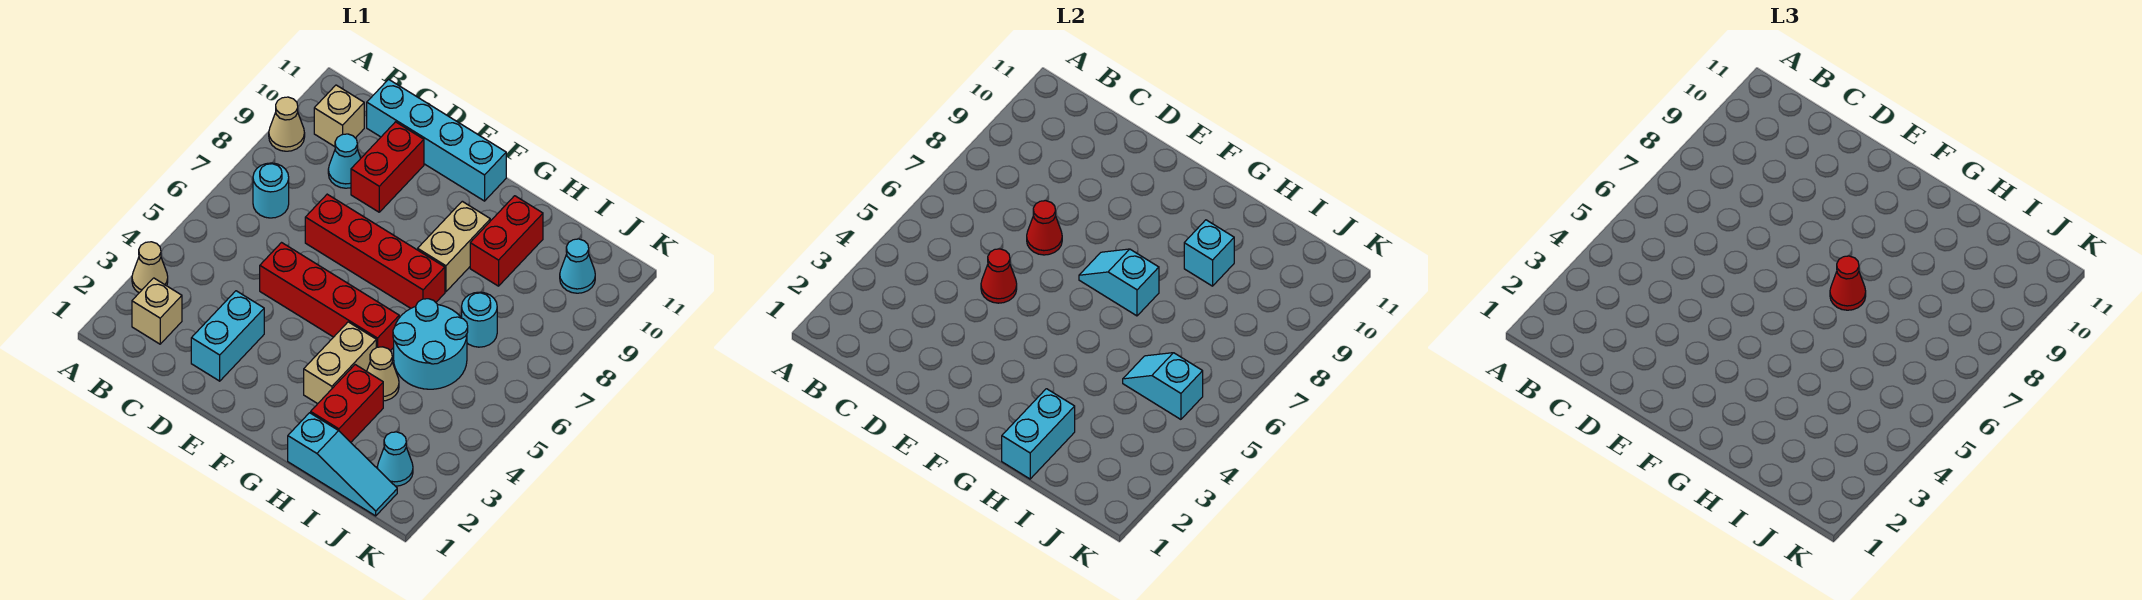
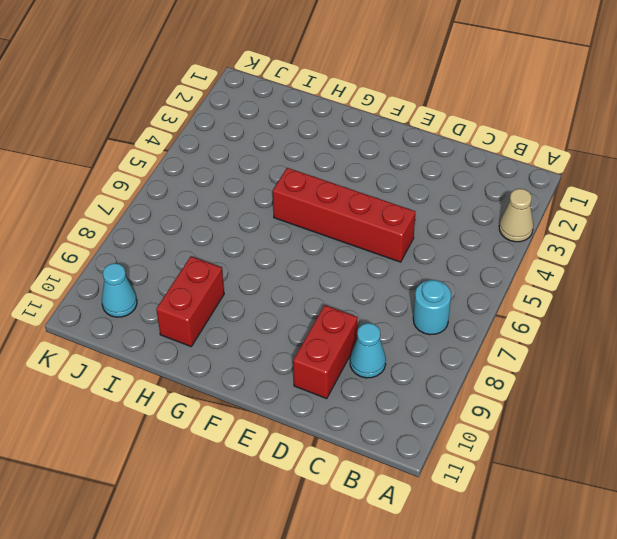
none -> tan cone A9 level 1
none -> tan brick B2 level 1
none -> tan brick B10 level 1

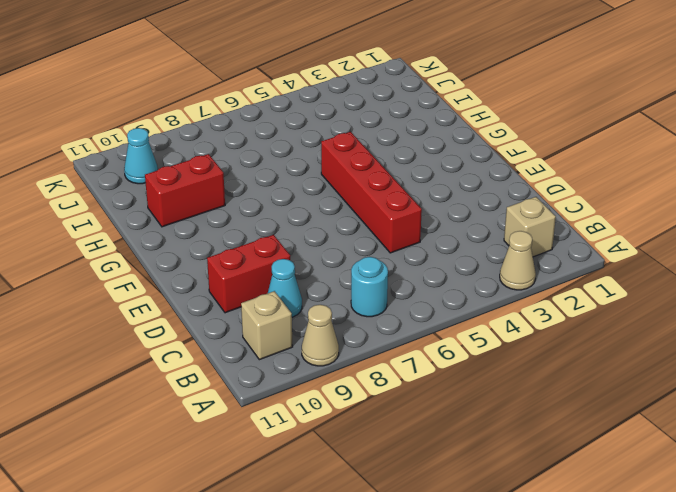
none -> cyan brick C11:F11 level 1
none -> cyan brick D2:D3 level 1
none -> red brick D7:G7 level 1

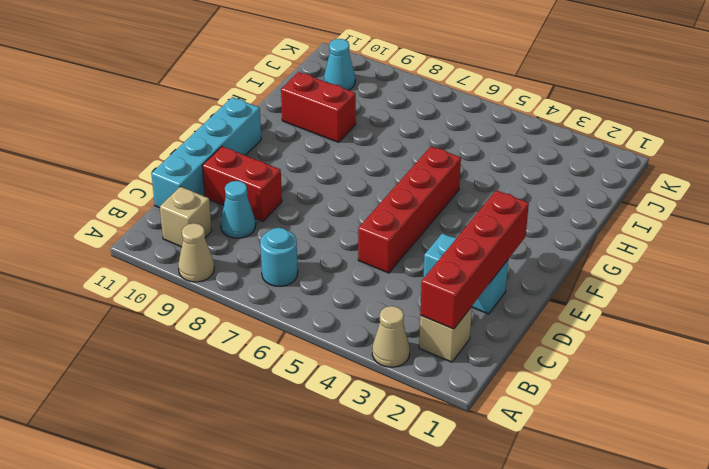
red brick B2:E2 level 2 -> red brick D7:G7 level 1
none -> tan brick G3:G4 level 1
none -> tan brick G8:G9 level 1
none -> cyan slope H1:J1 level 1 top H

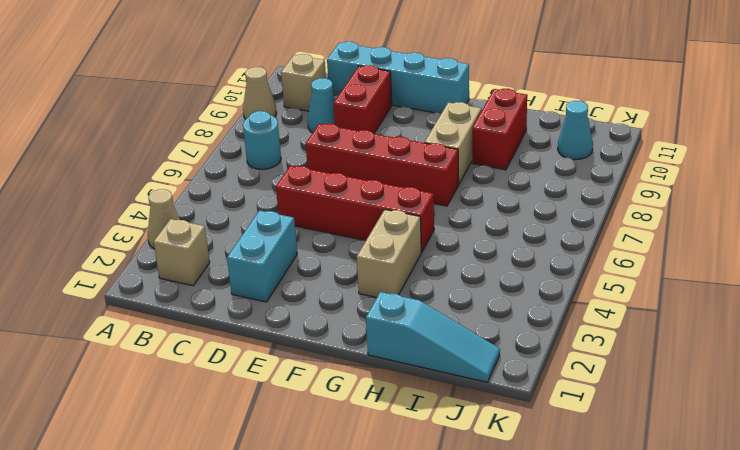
none -> red brick H2:H3 level 1
none -> tan cone H4 level 1
none -> cyan round brick H5:I6 level 1

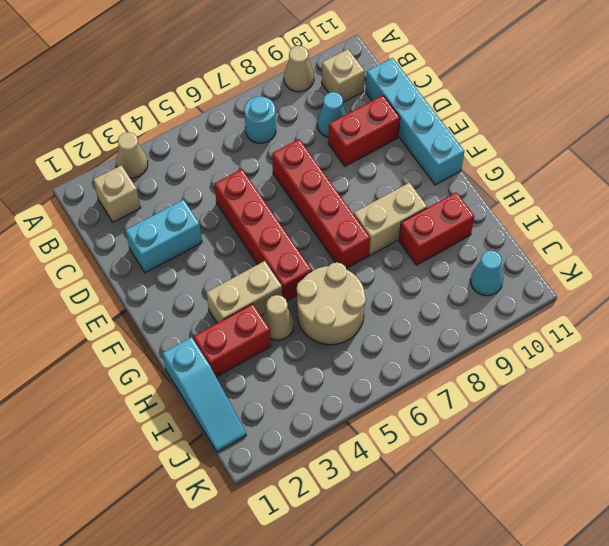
tan round brick H5:I6 level 1 -> cyan round brick H5:I6 level 1
none -> cyan round brick I7 level 1
none -> cyan cone J2 level 1
none -> red cone D5 level 2

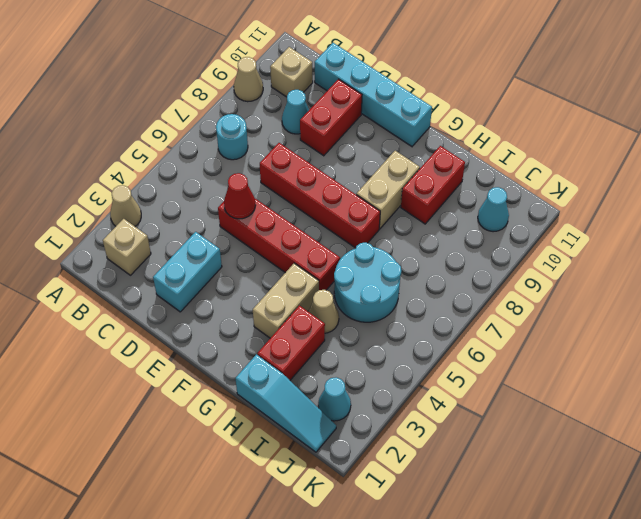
none -> cyan round brick I7 level 1
none -> red cone D7 level 2
none -> cyan slope F7:G7 level 2 top G

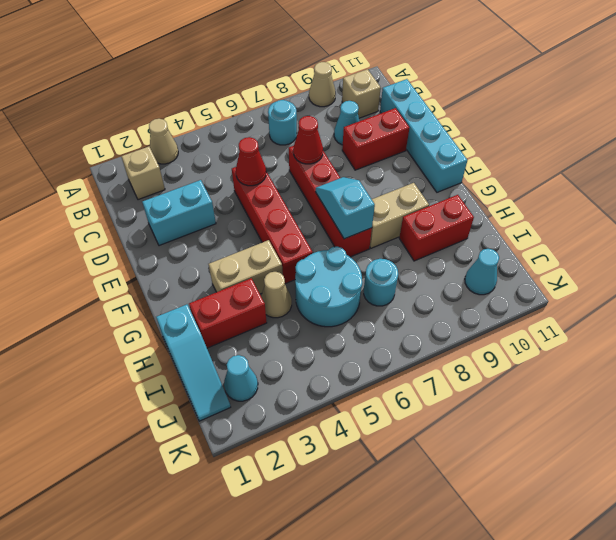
none -> cyan brick H1:H2 level 2
none -> cyan brick H9 level 2
none -> cyan slope I5:J5 level 2 top J

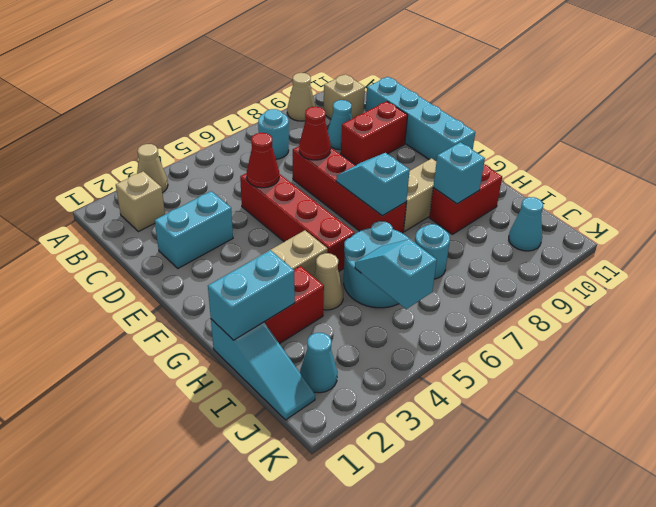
none -> red cone G7 level 3

